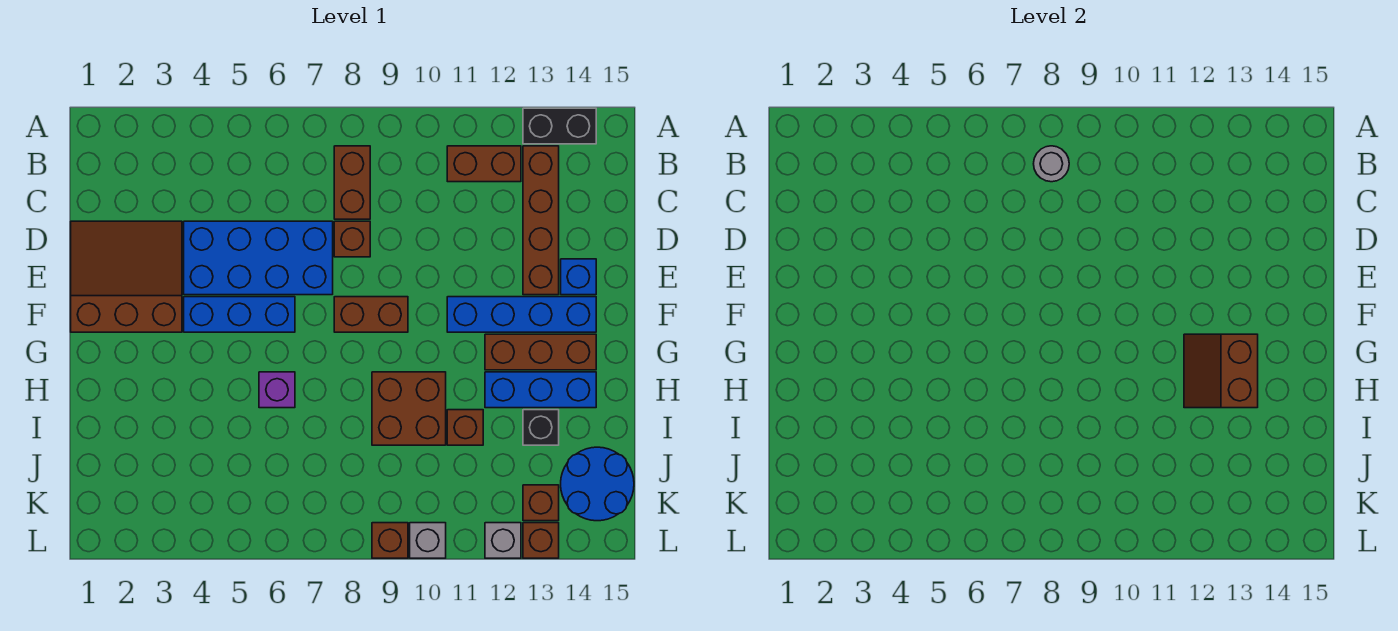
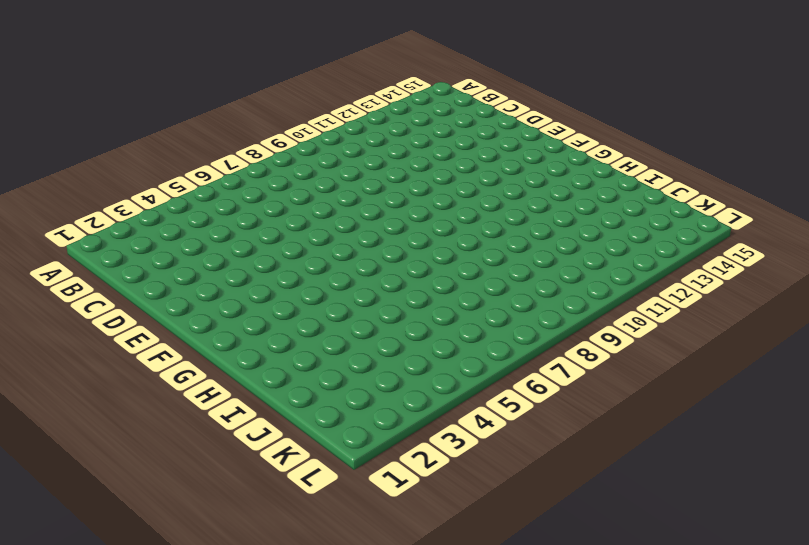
none -> black brick A13:A14 level 1
none -> brown brick B8:C8 level 1
none -> brown brick B11:B12 level 1

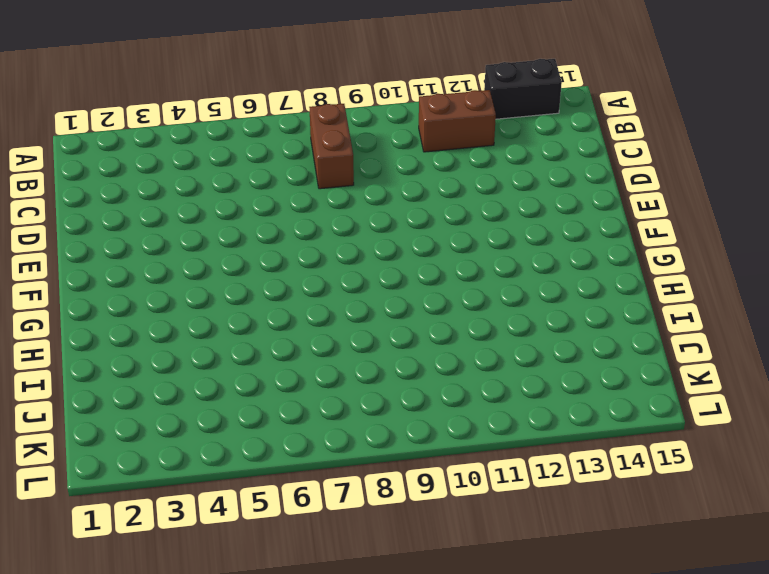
none -> brown brick B13:E13 level 1
none -> brown slope D1:F3 level 1 top F
none -> blue brick D4:E7 level 1

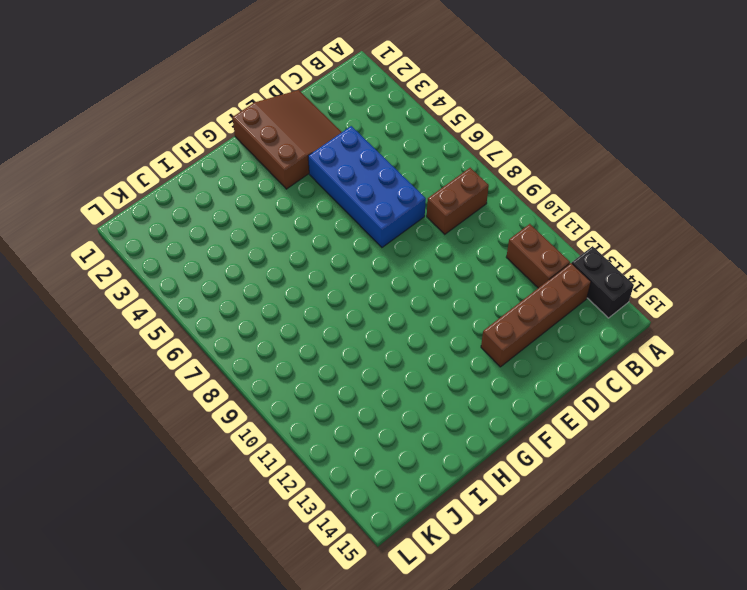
none -> brown brick D8 level 1
none -> blue brick E14 level 1
none -> blue brick F4:F6 level 1

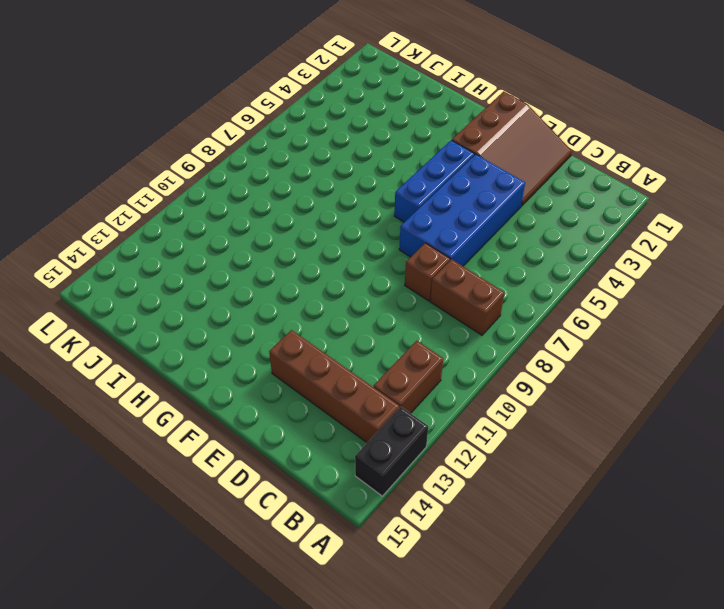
none -> blue brick E14 level 1
none -> brown brick F8:F9 level 1
none -> blue brick F11:F14 level 1

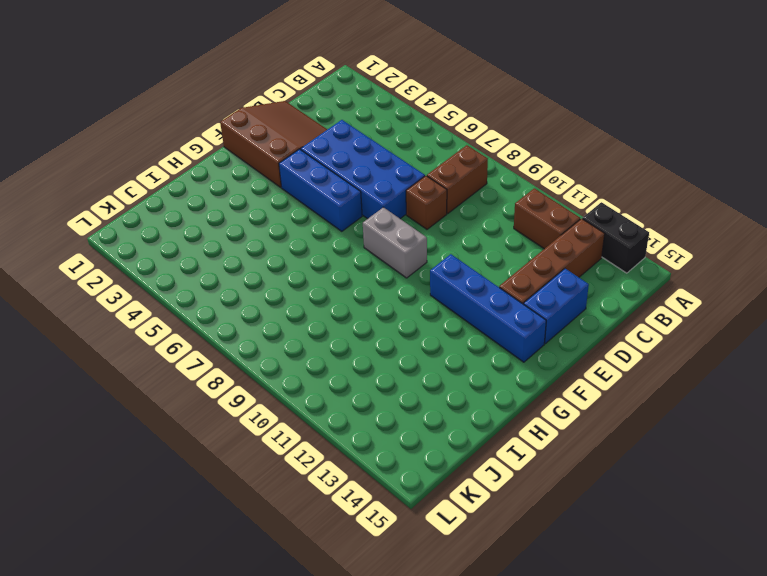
blue brick D14:E14 level 1 -> blue brick E14 level 1
grey brick F8:F9 level 1 -> brown brick F8:F9 level 1
none -> brown brick G12:G14 level 1
none -> purple brick H6 level 1
none -> brown brick H9:I10 level 1

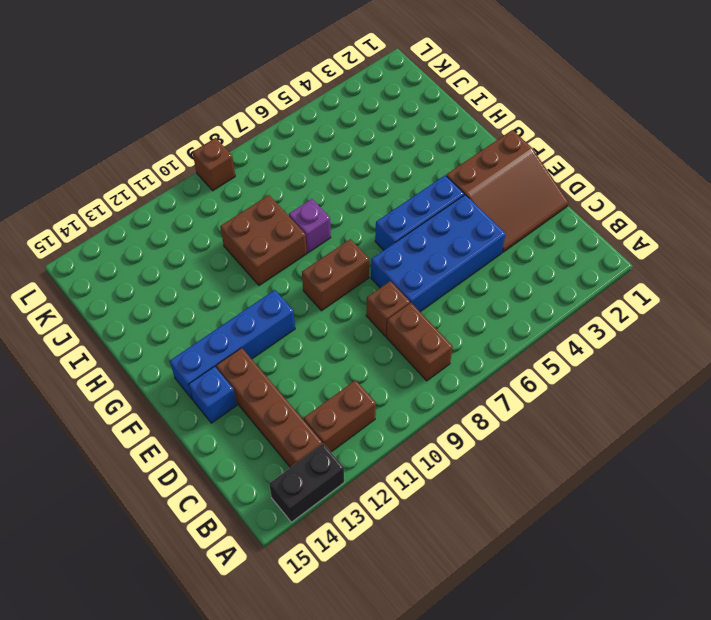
purple brick H8 level 1 -> purple brick H6 level 1
none -> brown brick G12:G14 level 1
none -> blue brick H12:H14 level 1
none -> brown brick I11 level 1

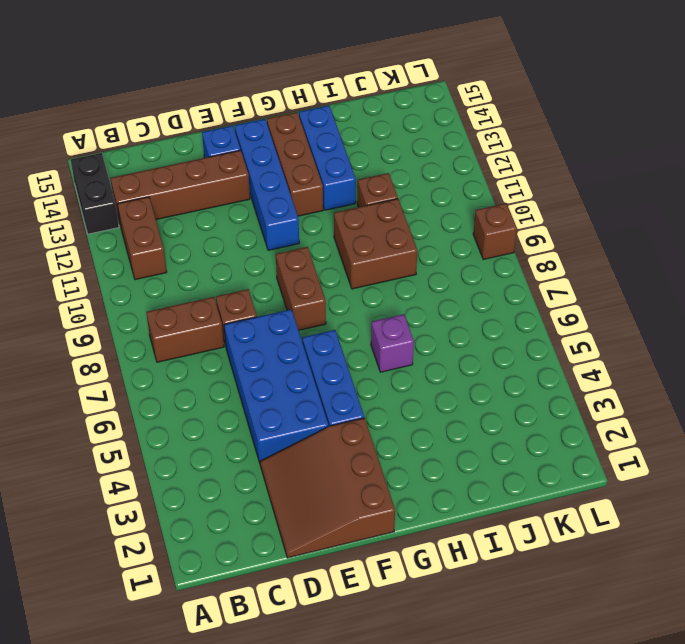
none -> black brick I13 level 1
none -> blue round brick J14:K15 level 1
none -> brown brick K13 level 1

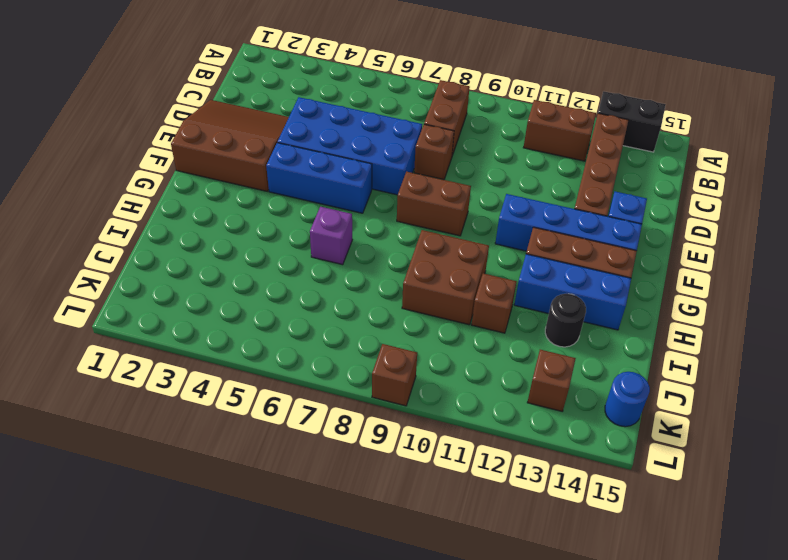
black round brick I13 level 1 -> black brick I13 level 1
blue round brick K15 level 1 -> blue round brick J14:K15 level 1
none -> grey brick L10 level 1
none -> grey brick L12 level 1
none -> brown brick L13 level 1

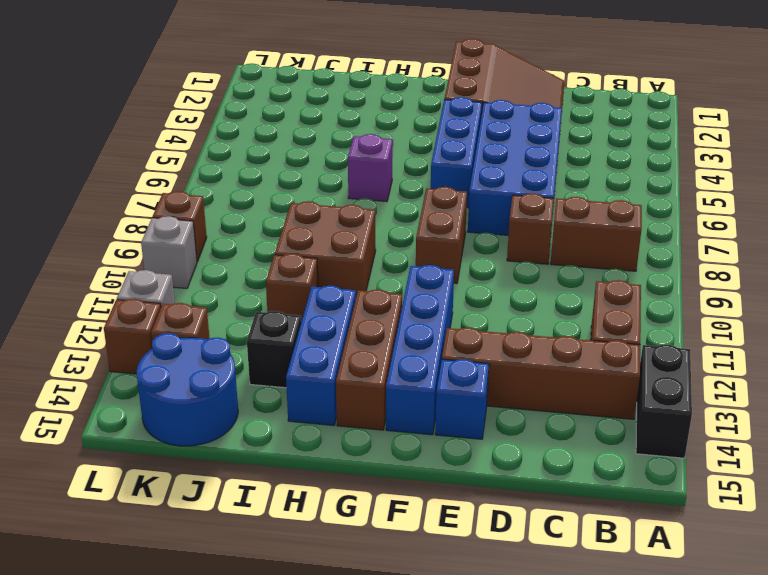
none -> grey round brick B8 level 2
none -> brown slope G12:H13 level 2 top 13

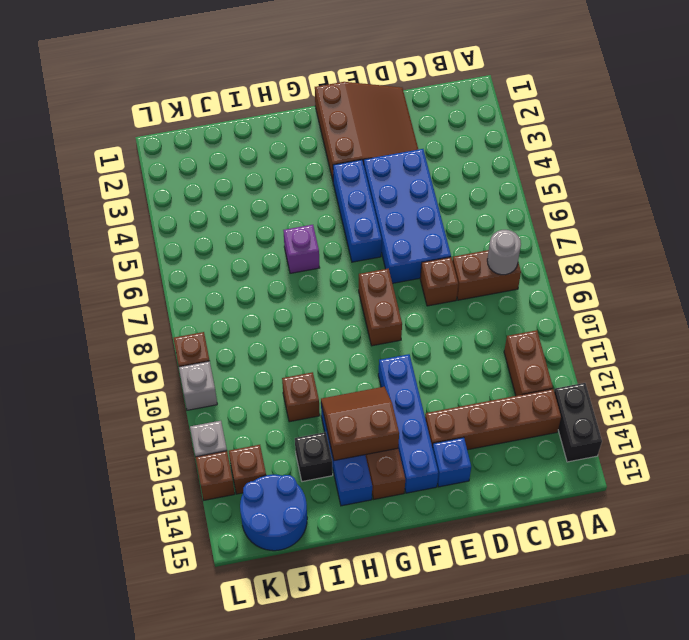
none -> brown brick H9:I10 level 1

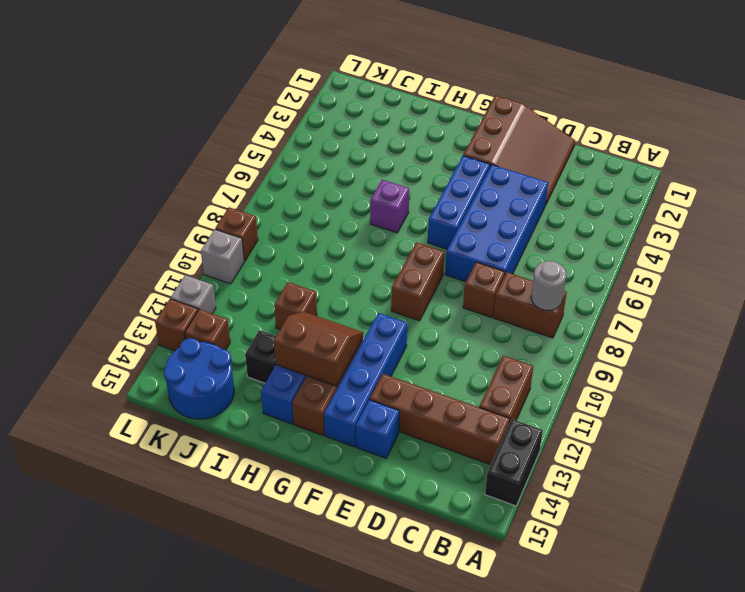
none -> brown brick H9:I10 level 1

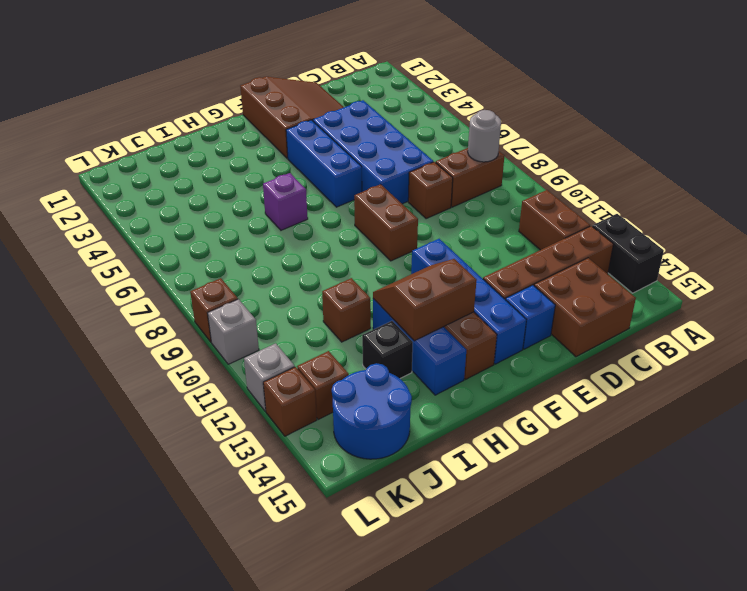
brown brick C14:D15 level 1 -> brown brick H9:I10 level 1

